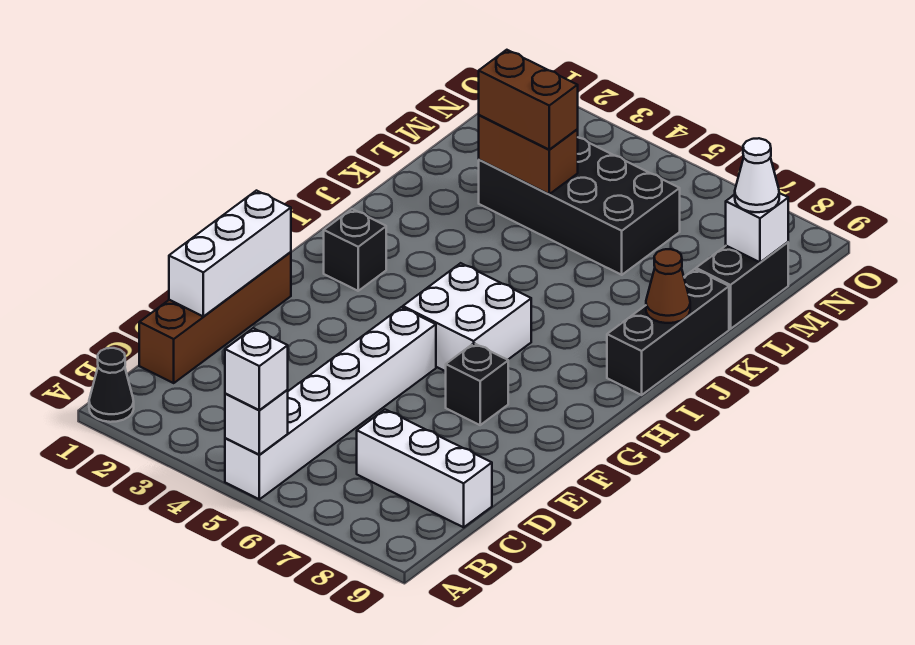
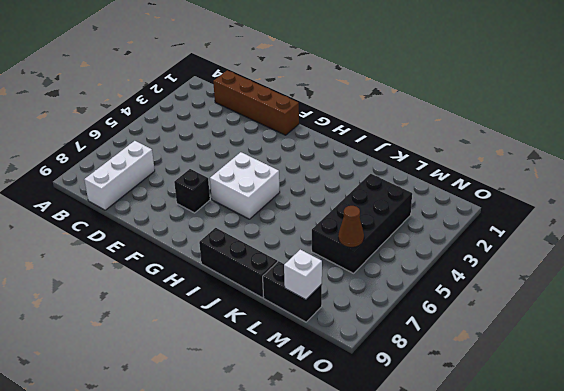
brown cone M6 level 2 -> brown cone J9 level 2
none -> black cone A1 level 1
none -> white brick A5:F5 level 1
none -> black brick H2 level 1

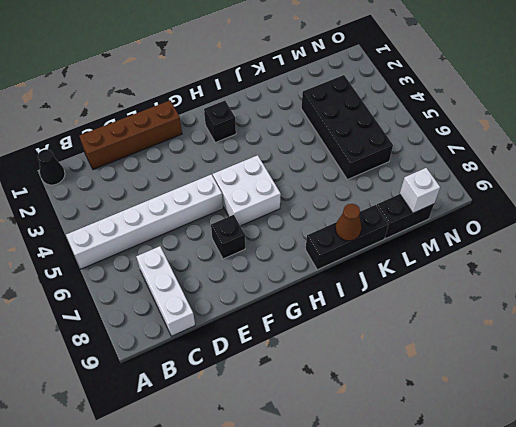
none -> white brick A5 level 2
none -> white brick D1:F1 level 2
none -> brown brick L3:L4 level 2

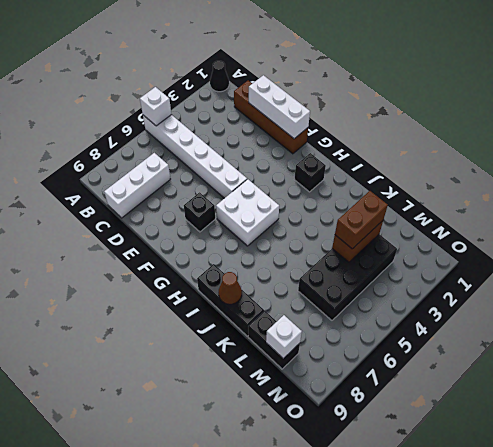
none -> white brick A5 level 3
none -> white cone M9 level 3

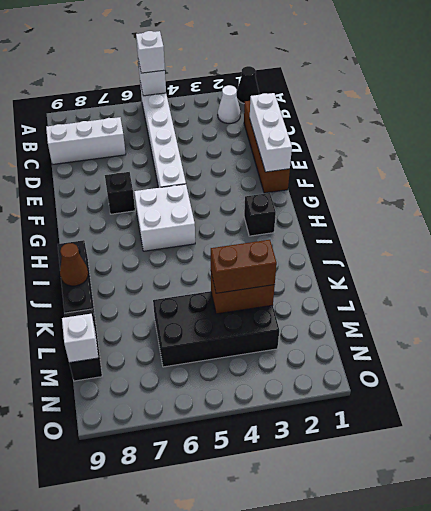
white cone B2 level 1 -> white cone M9 level 3

